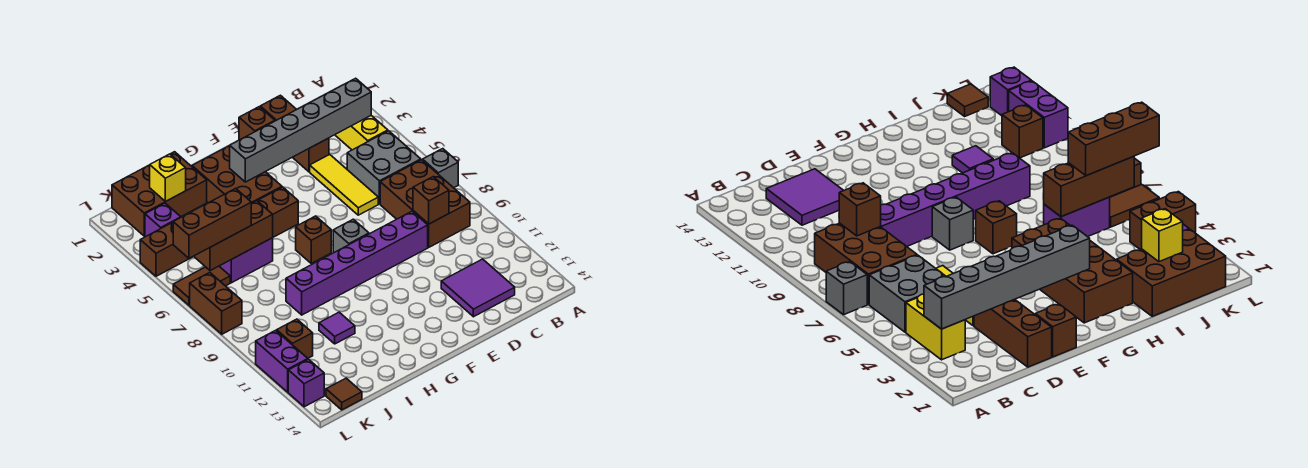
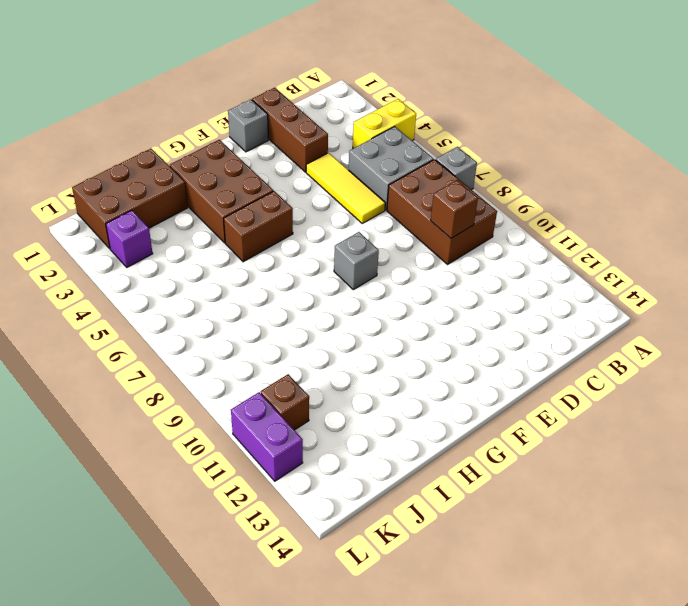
yellow brick A4:B4 level 1 -> yellow brick B3:B4 level 1
grey brick E1 level 1 -> brown brick E1 level 1
none -> purple tile C12:D13 level 1
none -> purple brick D9:I9 level 1
none -> brown brick G7 level 1

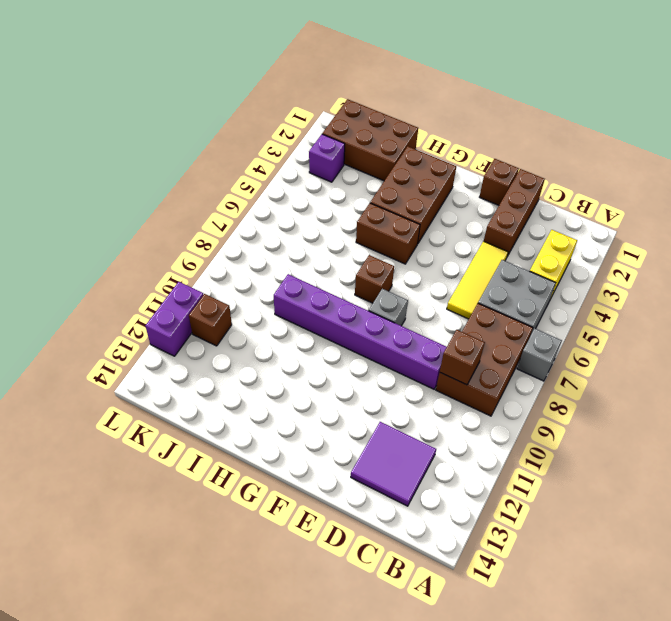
none -> purple brick I6:J6 level 1
none -> purple tile I11 level 1
none -> brown brick K4:L4 level 1

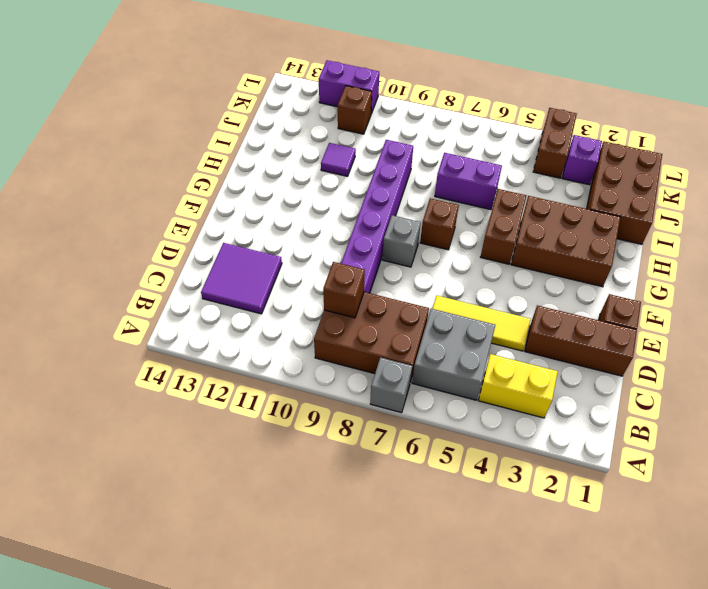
purple brick I6:I7 level 1 -> purple brick I6:J6 level 1
none -> brown tile K6:L6 level 1
none -> brown tile K14 level 1
none -> brown brick L7:L8 level 1

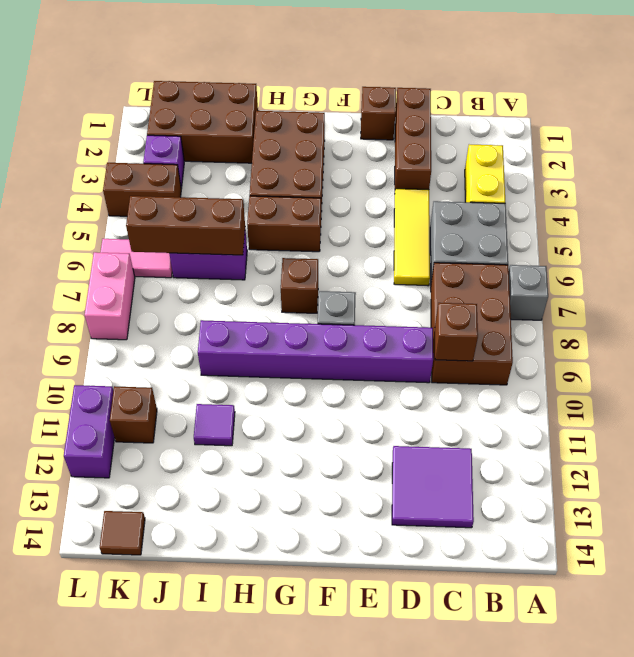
pink tile K6:L6 level 1 -> brown tile K6:L6 level 1
pink brick L7:L8 level 1 -> brown brick L7:L8 level 1
none -> purple brick L13 level 1
none -> grey brick B3:G3 level 2
none -> yellow brick J2 level 2

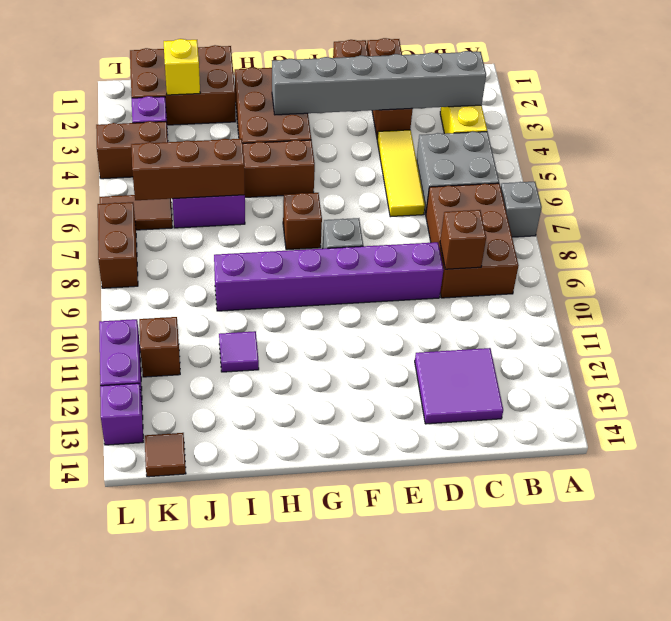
none -> brown brick J6:L6 level 3

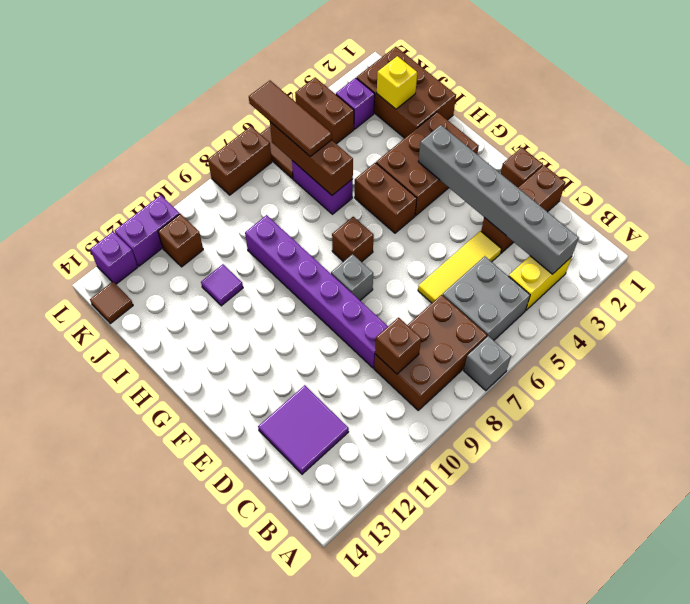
brown tile J6:L6 level 3 -> brown brick J6:L6 level 3

